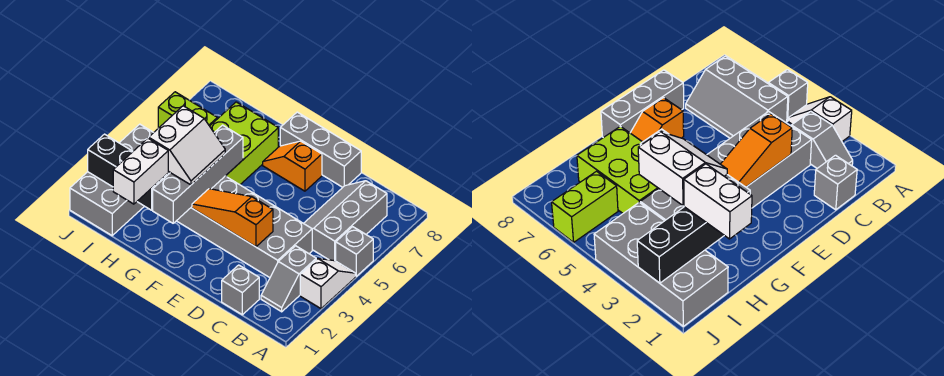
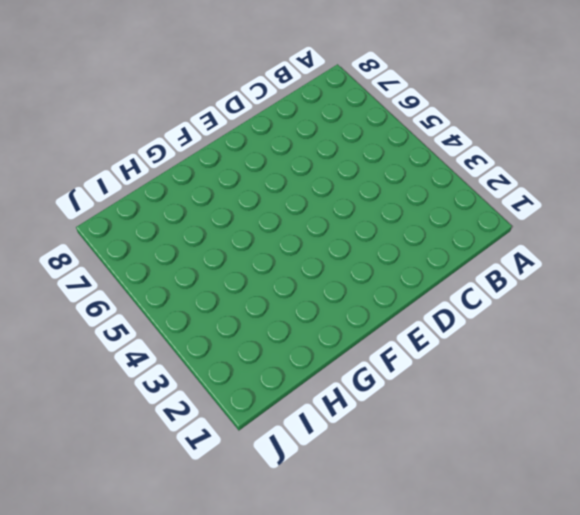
none -> white slope A3:A4 level 1 top 3
none -> grey brick A5 level 1
none -> grey slope B2:B3 level 1 top 3

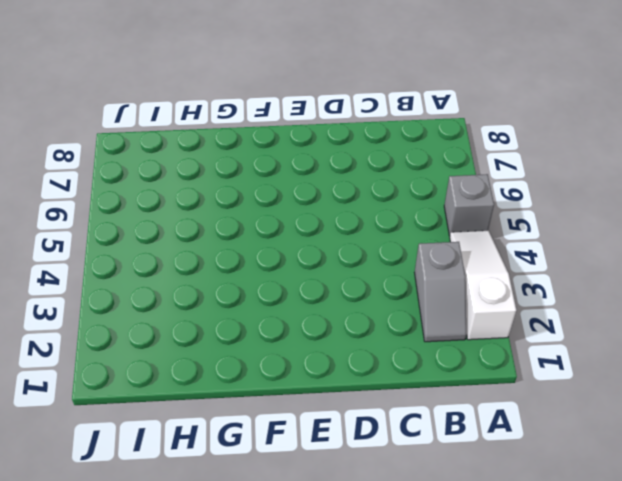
white slope A2:A4 level 1 top 2 -> white slope A3:A4 level 1 top 3
none -> grey slope B5:C7 level 1 top B
none -> grey brick C1 level 1
none -> grey brick C3:H4 level 1

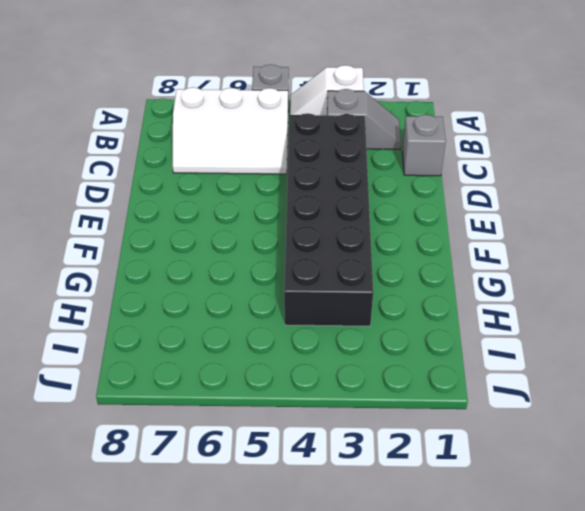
white slope B5:C7 level 1 top B -> grey slope B5:C7 level 1 top B
black brick C3:H4 level 1 -> grey brick C3:H4 level 1
none -> grey brick D8:F8 level 1
none -> orange slope E7:F7 level 1 top E
none -> lime brick G5:H7 level 1

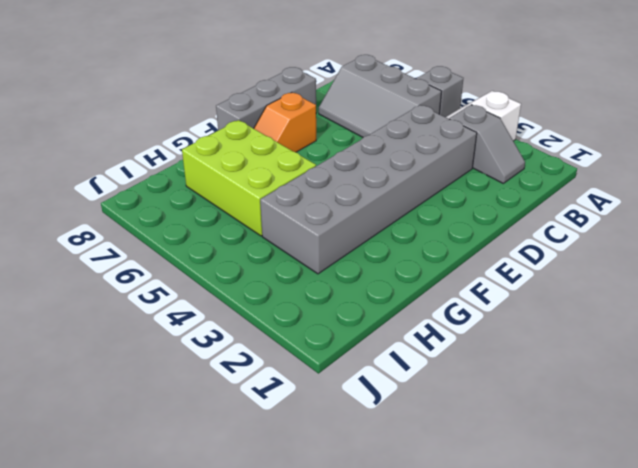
none -> grey brick C1 level 1
none -> grey brick I1:J4 level 1
none -> lime brick I6:J6 level 1

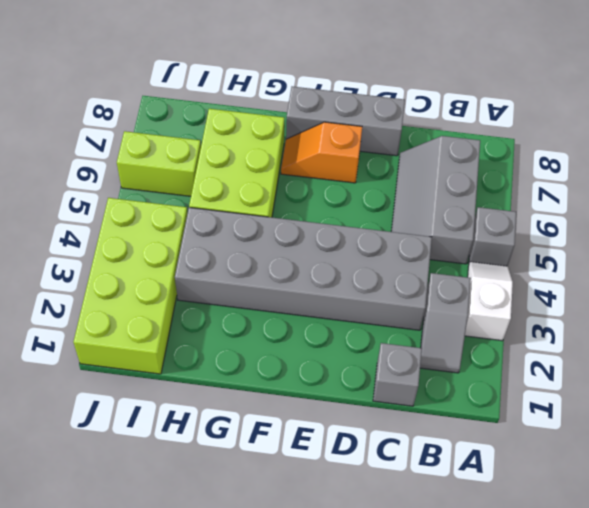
lime brick I1:J4 level 1 -> grey brick I1:J4 level 1
none -> orange slope D3:F3 level 2 top D
none -> grey brick G2:G5 level 2
none -> black brick H2:J2 level 2

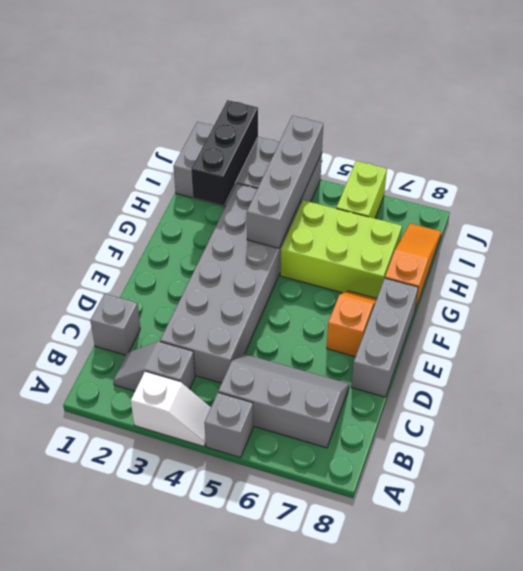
grey brick G4:J4 level 2 -> grey brick G2:G5 level 2
orange slope G8:I8 level 1 top G -> orange slope D3:F3 level 2 top D
none -> white slope G3:H4 level 3 top H
none -> white brick H1:H2 level 3

